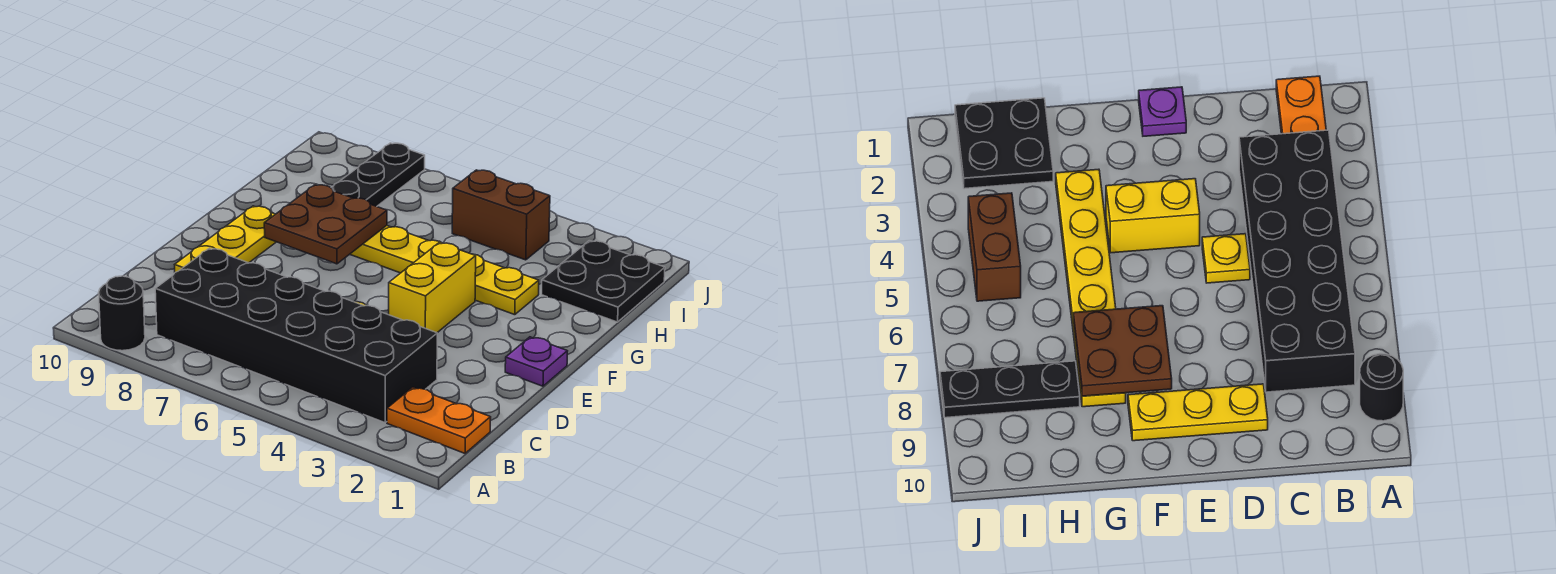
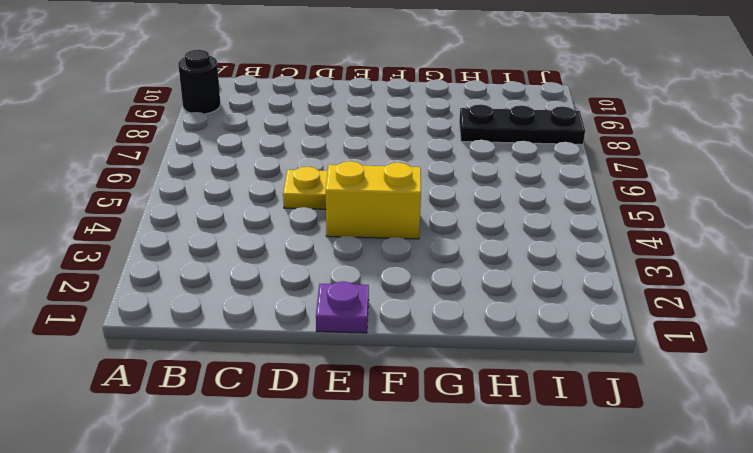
none -> orange plate B1:B2 level 1
none -> black brick B3:C8 level 1
none -> yellow plate D9:F9 level 1

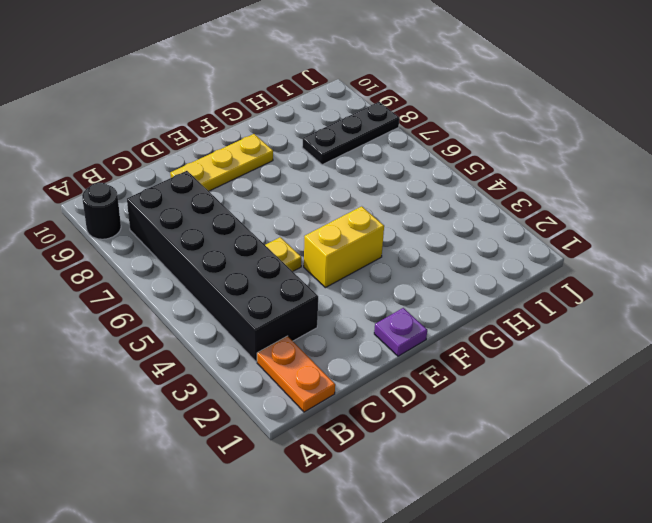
none -> yellow plate G3:G8 level 1
none -> black plate H1:I2 level 1
none -> brown brick I4:I5 level 1

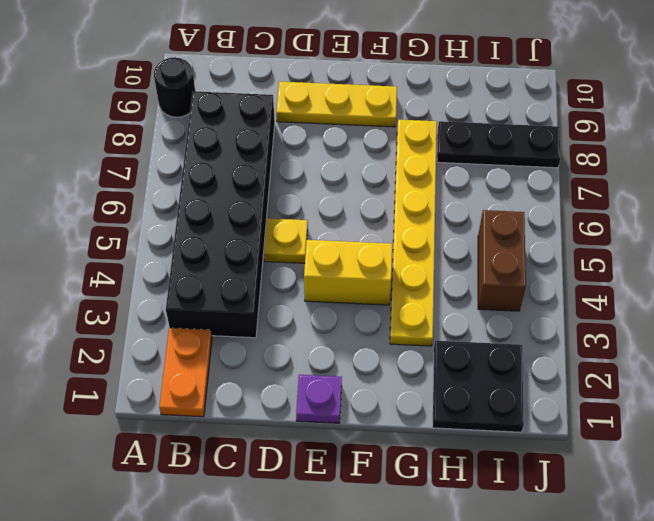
none -> brown plate F7:G8 level 2

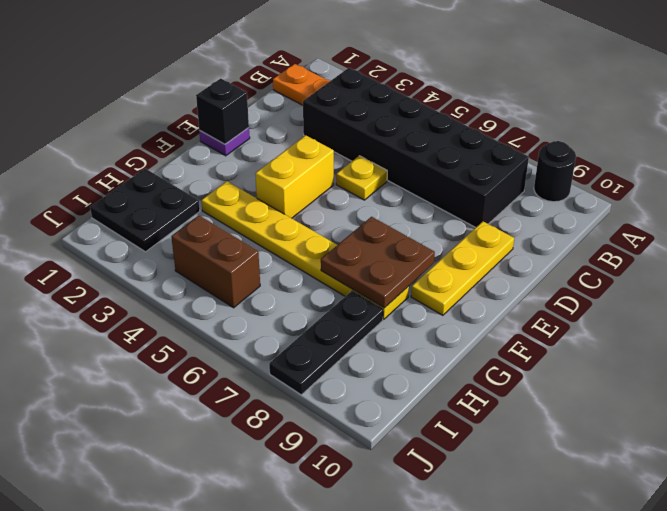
black brick E1 level 2 -> none

